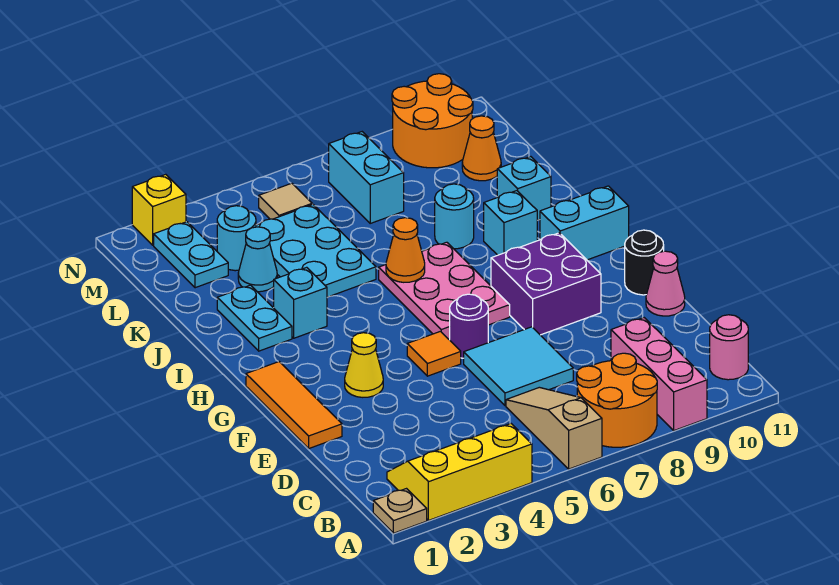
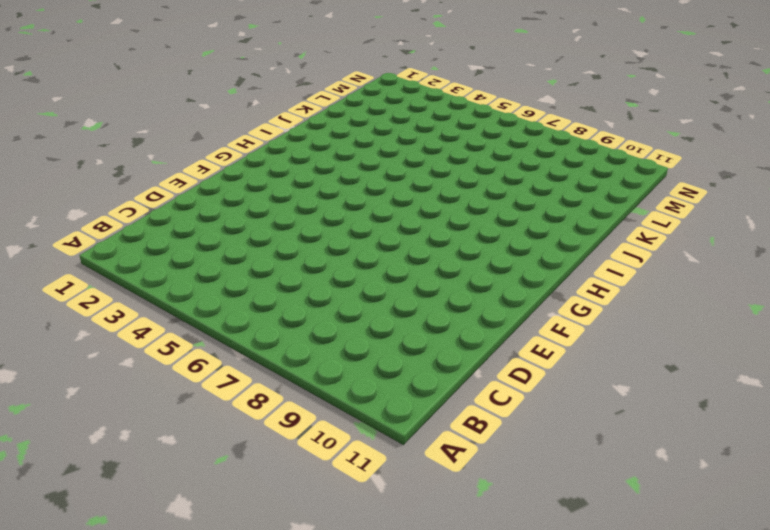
none -> tan plate A1 level 1
none -> yellow slope A2:B4 level 1 top A
none -> tan slope A6:C6 level 1 top A
none -> orange round brick A7:B8 level 1

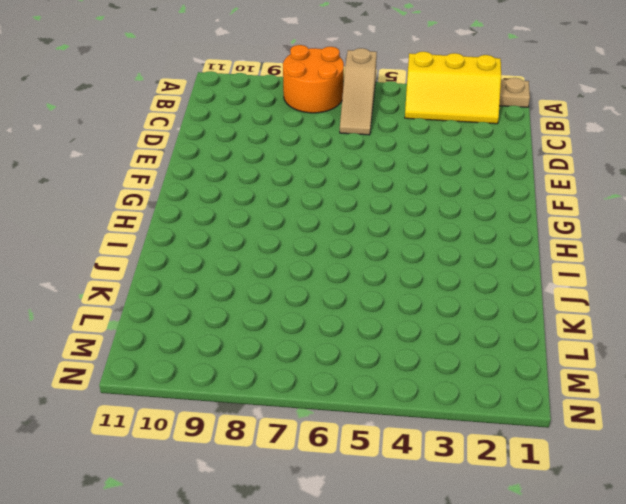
none -> pink brick A9:C9 level 1
none -> pink round brick B11 level 1
none -> cyan tile D6:E7 level 1
none -> orange tile E1:G1 level 1

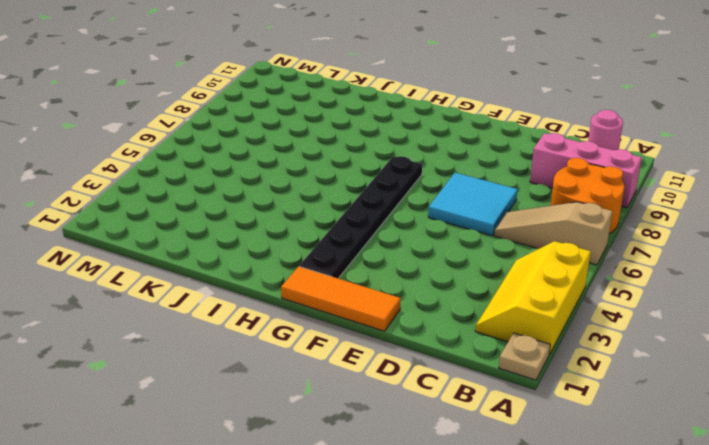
black plate G2:G7 level 1 -> pink plate G6:I7 level 1
none -> pink cone E11 level 1
none -> yellow cone F3 level 1
none -> orange tile F5 level 1
none -> purple round brick F6 level 1

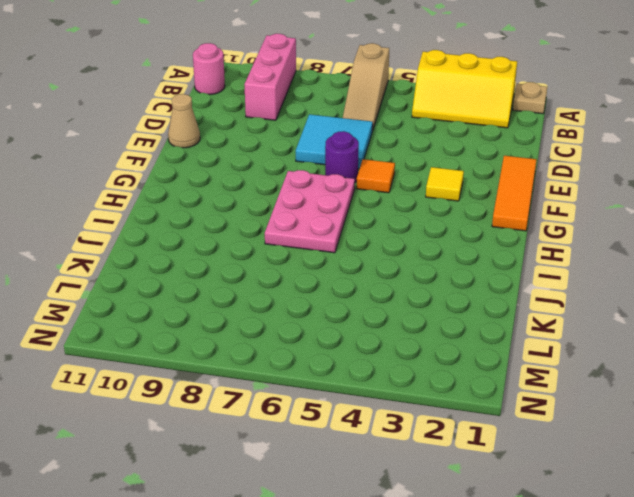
tan cone E11 level 1 -> pink cone E11 level 1
yellow tile F3 level 1 -> yellow cone F3 level 1
none -> orange round brick A7:B8 level 1
none -> purple brick F8:G9 level 1
none -> black round brick F11 level 1
none -> cyan brick H10:H11 level 1

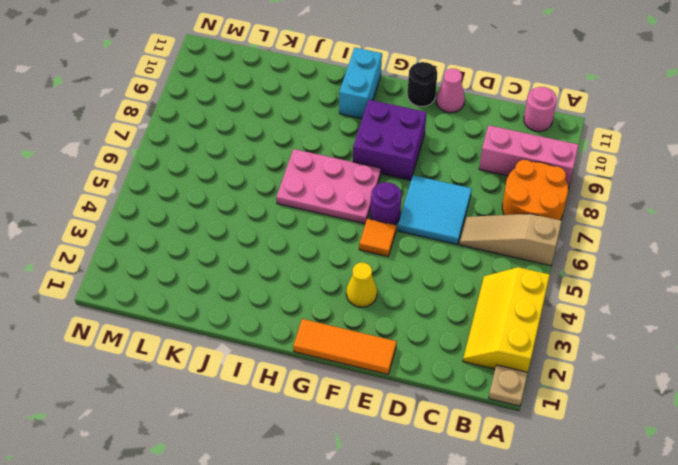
none -> cyan plate I2:J2 level 1
none -> cyan brick I3 level 1
none -> cyan brick I9 level 1
none -> cyan plate J4:L5 level 1

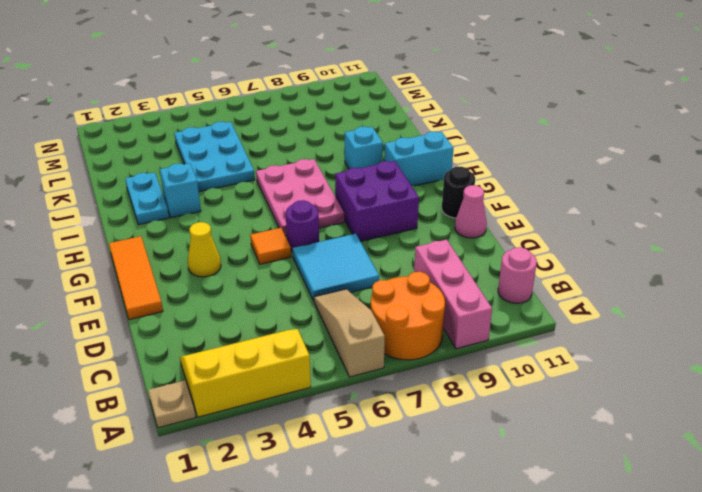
none -> cyan round brick J8 level 1
none -> cyan brick J10 level 1
none -> cyan cone K3 level 1
none -> cyan plate L2:M2 level 1

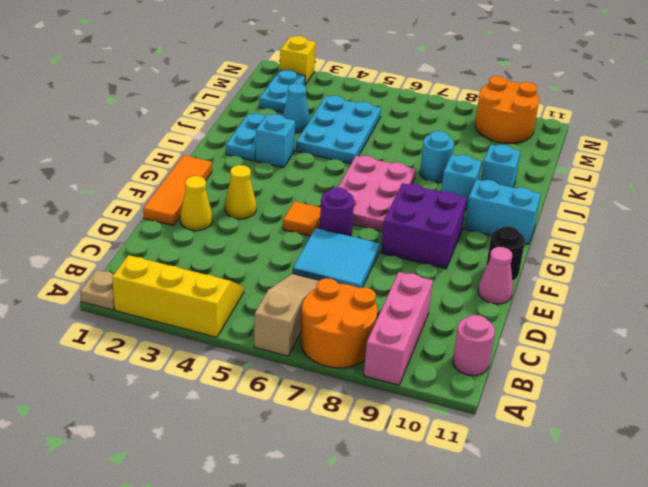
yellow cone E2 level 1 -> none
none -> cyan round brick L3 level 1
none -> cyan brick L7:M7 level 1
none -> orange cone L10 level 1
none -> tan tile M5 level 1

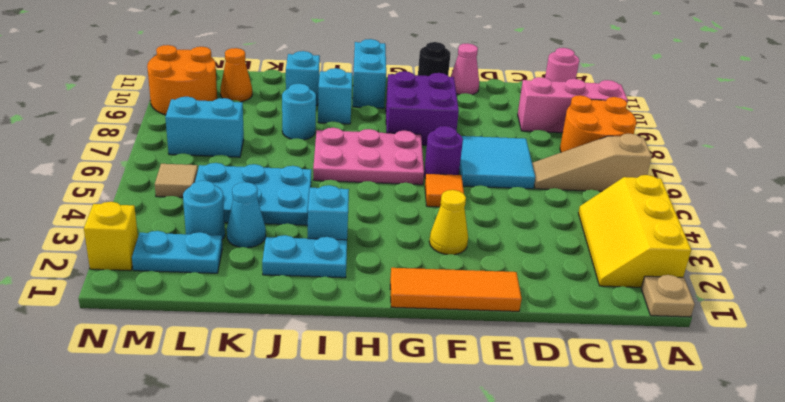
none -> orange cone I6 level 2

